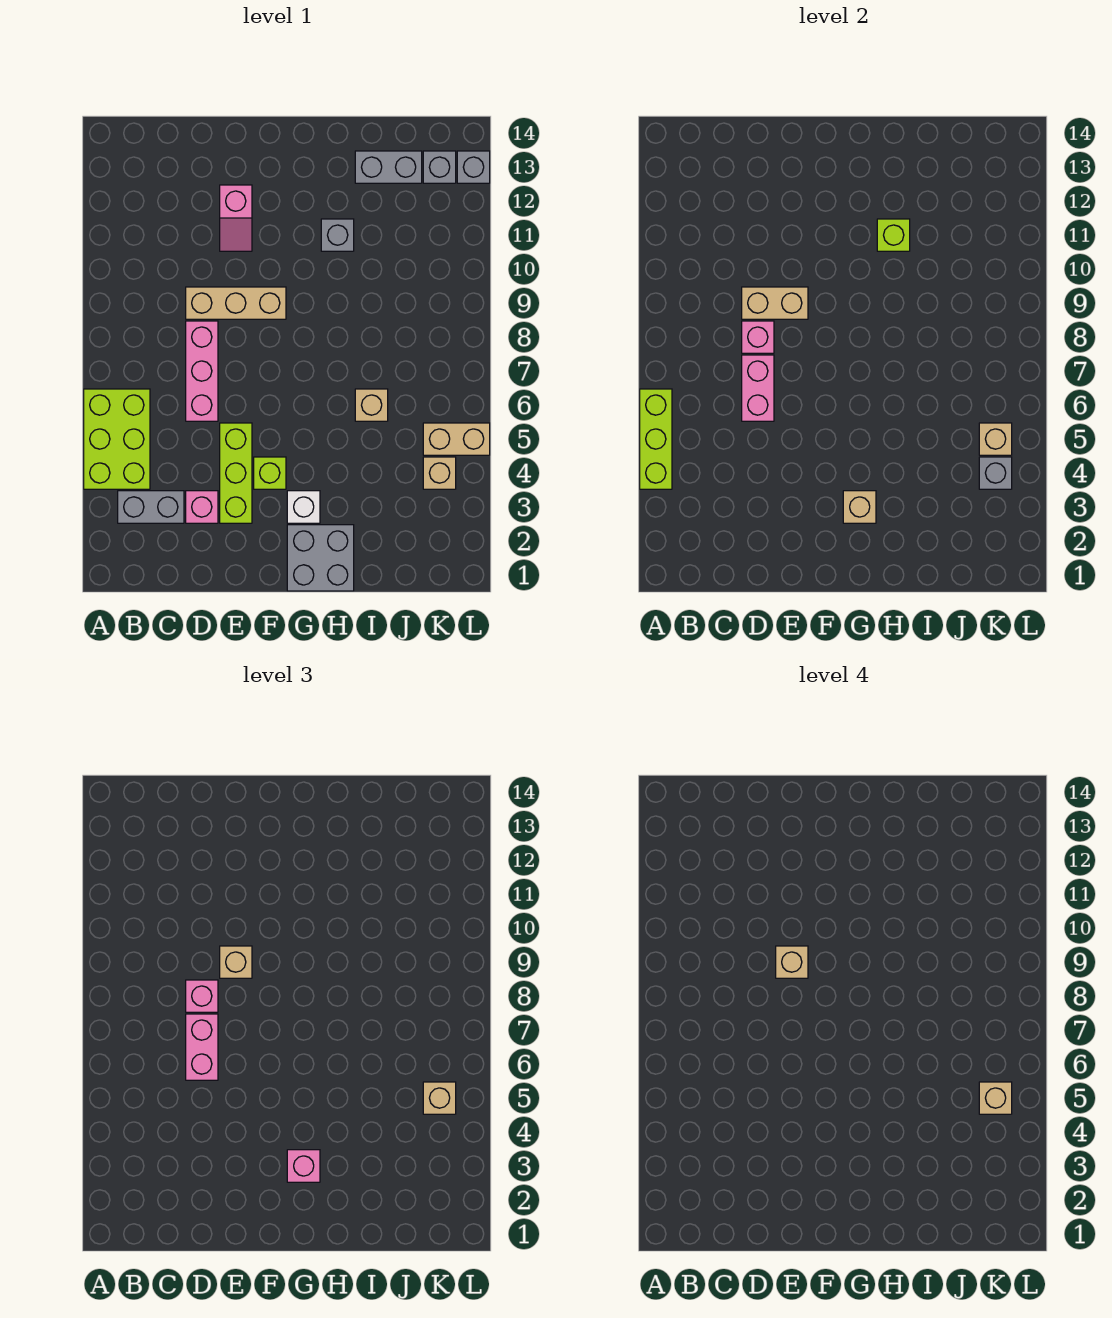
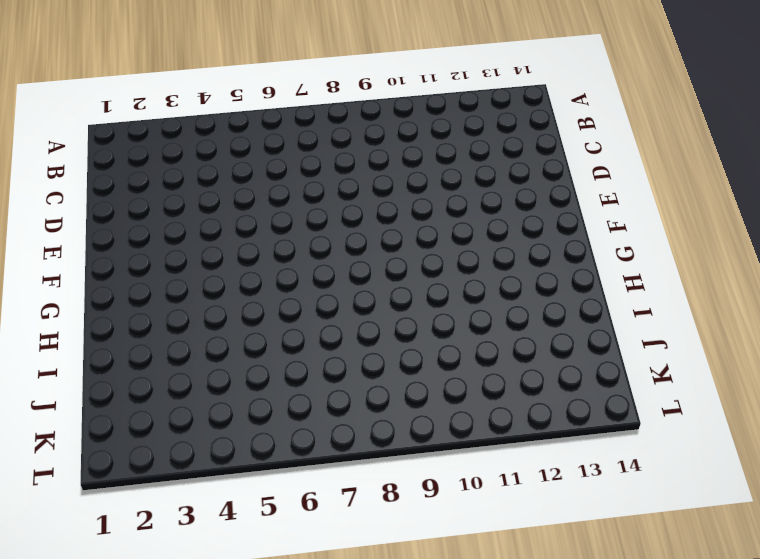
none -> lime brick A4:B6 level 1
none -> grey brick B3:C3 level 1
none -> pink brick D3 level 1
none -> pink brick D6:D8 level 1

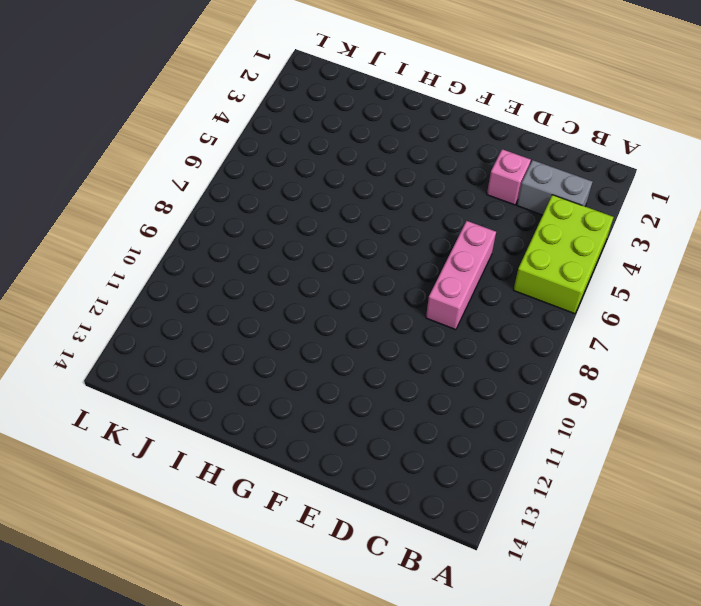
none -> tan brick D9:F9 level 1
none -> lime brick E3:E5 level 1
none -> pink slope E11:E12 level 1 top 12
none -> lime brick F4 level 1

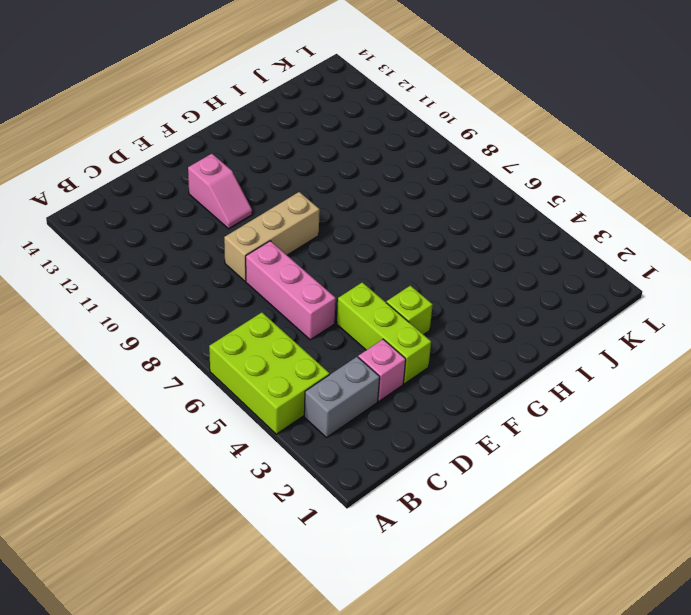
none -> grey brick G1:H2 level 1
none -> white brick G3 level 1
none -> grey brick H11 level 1
none -> tan brick I6 level 1

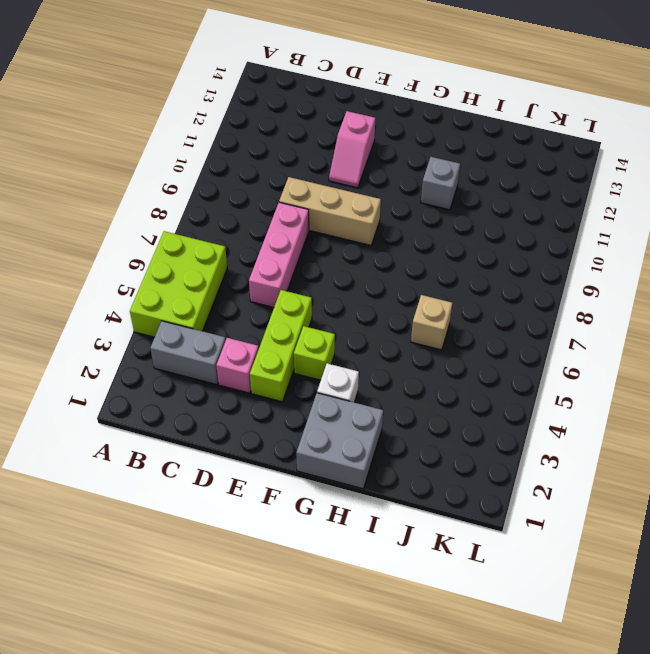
none -> grey brick I13:J13 level 1
none -> tan brick K4 level 1
none -> tan brick K5:L5 level 1
none -> grey brick K13 level 1

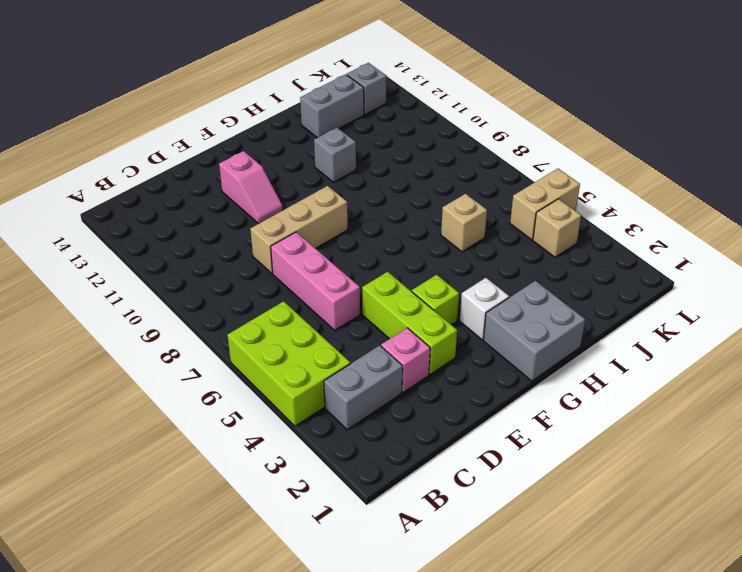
none -> grey brick L13 level 1
none -> lime brick A4:A6 level 2
none -> pink brick D6:D7 level 2
none -> pink brick D8 level 2

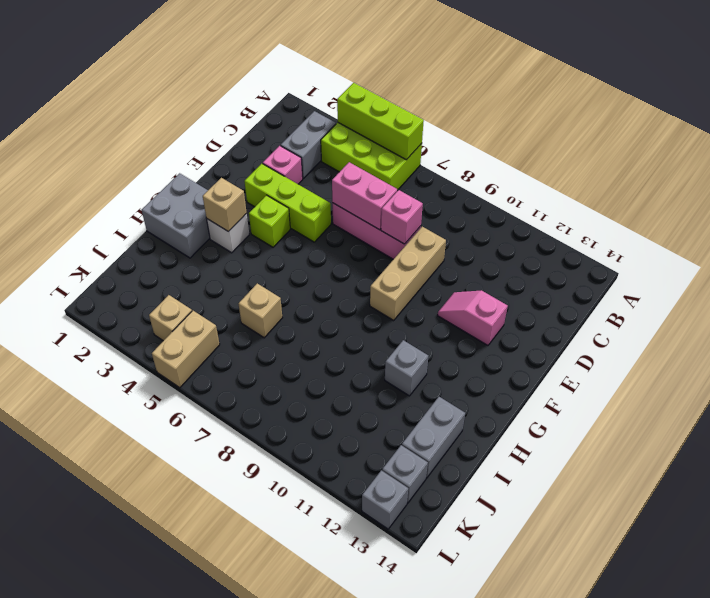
none -> tan brick D9:E9 level 2
none -> lime brick H11 level 2
none -> grey brick K4 level 2
none -> tan brick K5 level 2

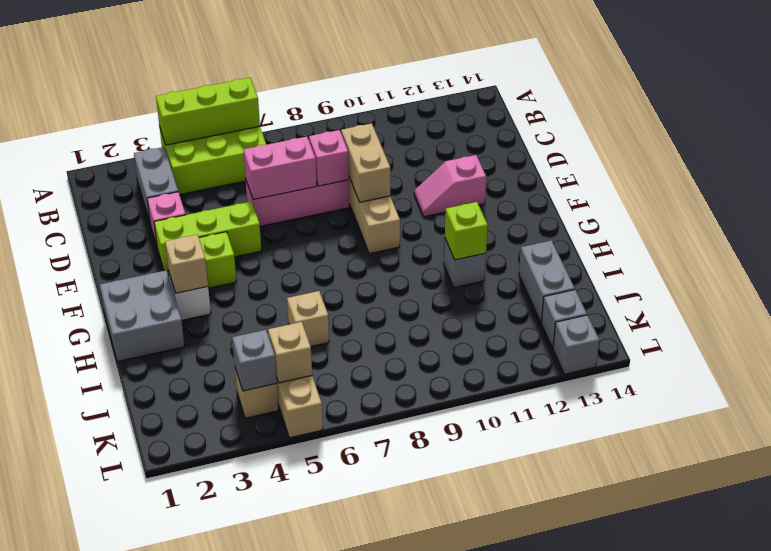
none -> pink brick D6:D7 level 3
none -> pink brick D8 level 3
none -> tan brick E9 level 3
none -> pink brick G3 level 3

